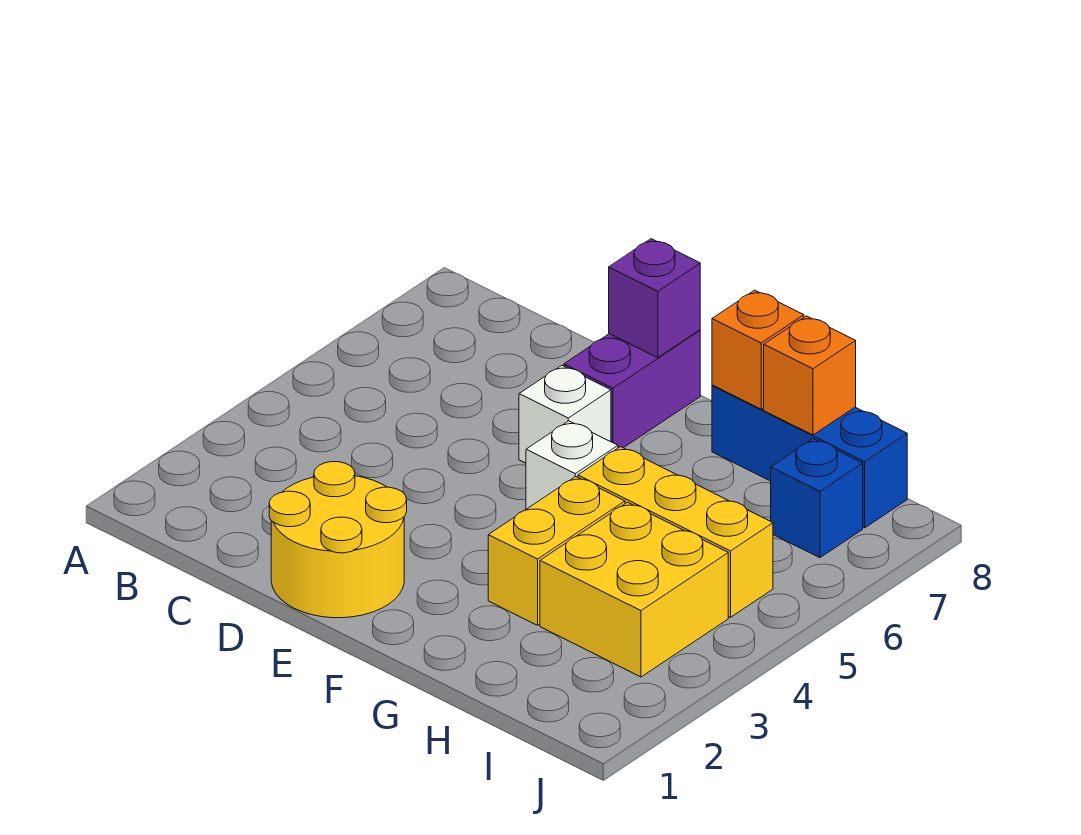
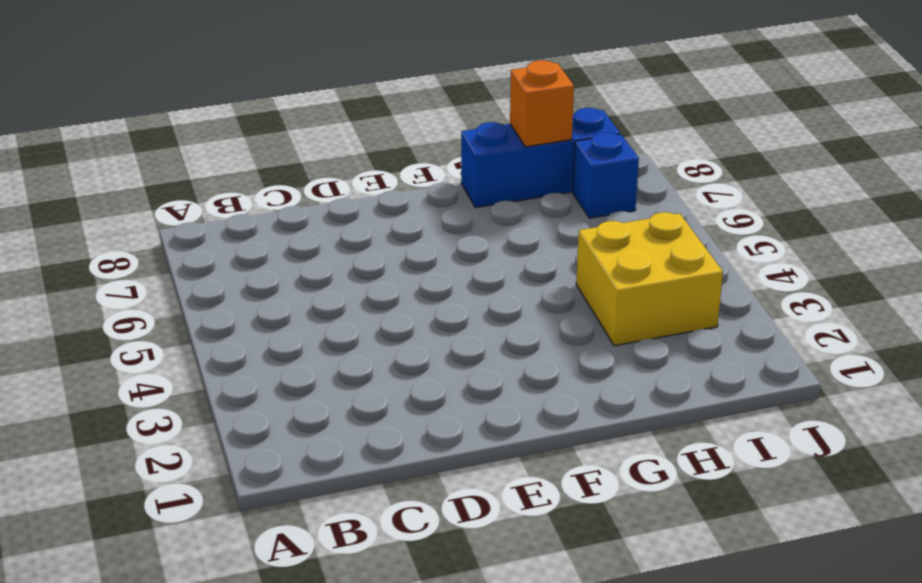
none -> yellow round brick D1:E2 level 1
none -> white brick E6 level 1
none -> purple brick E7:E8 level 1

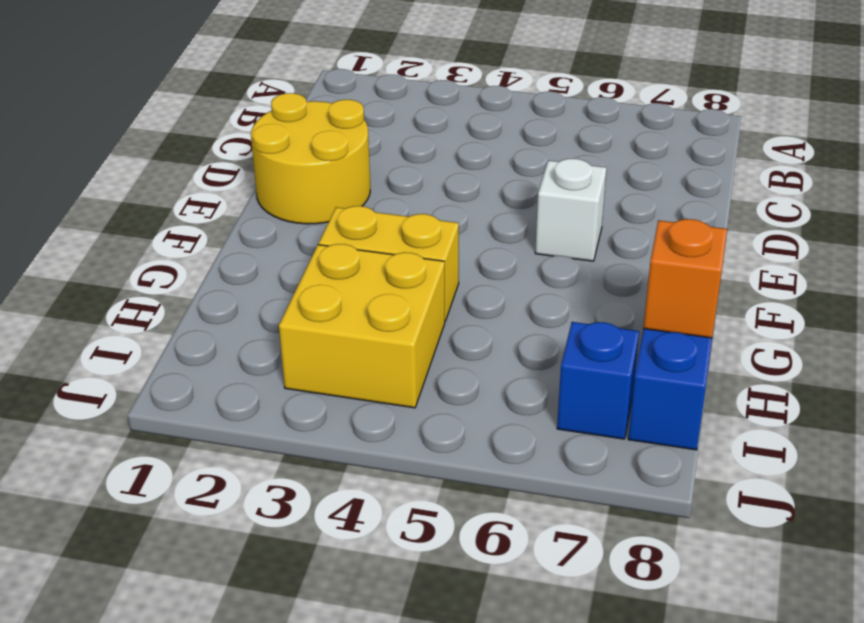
none -> purple brick E7:E8 level 1
none -> white brick F5 level 1
none -> yellow brick G5:I5 level 1

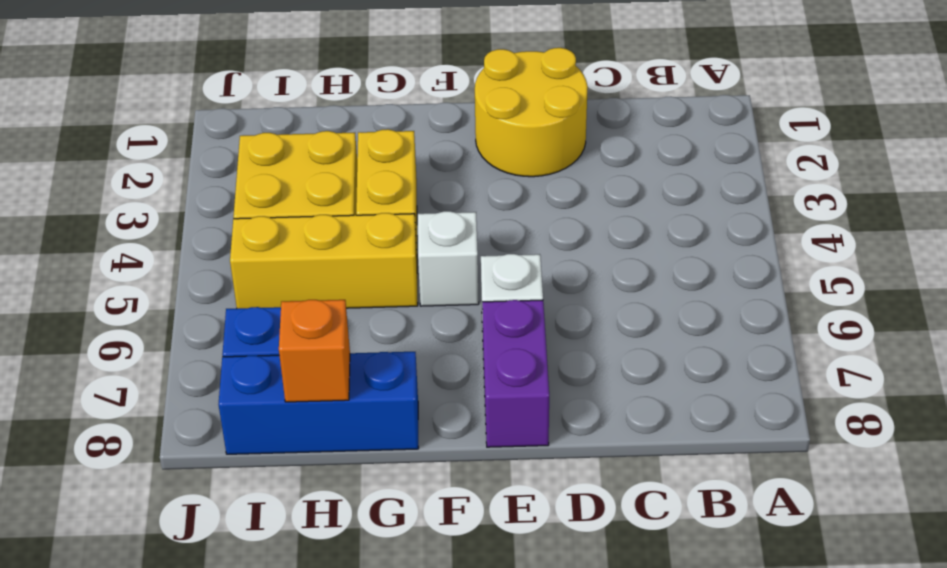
none -> purple brick E8 level 2
none -> orange brick G8 level 2

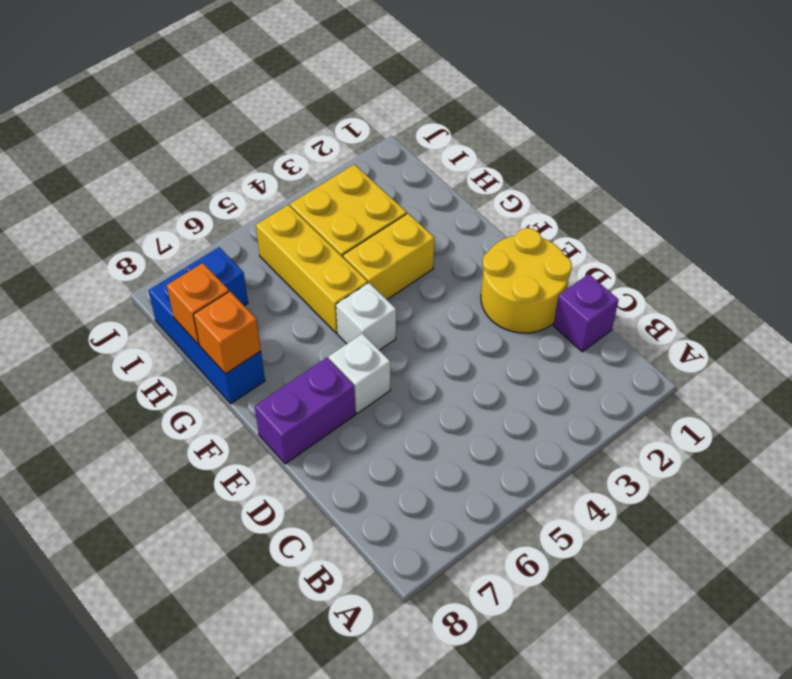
purple brick C1 level 1 -> purple brick E8 level 2

